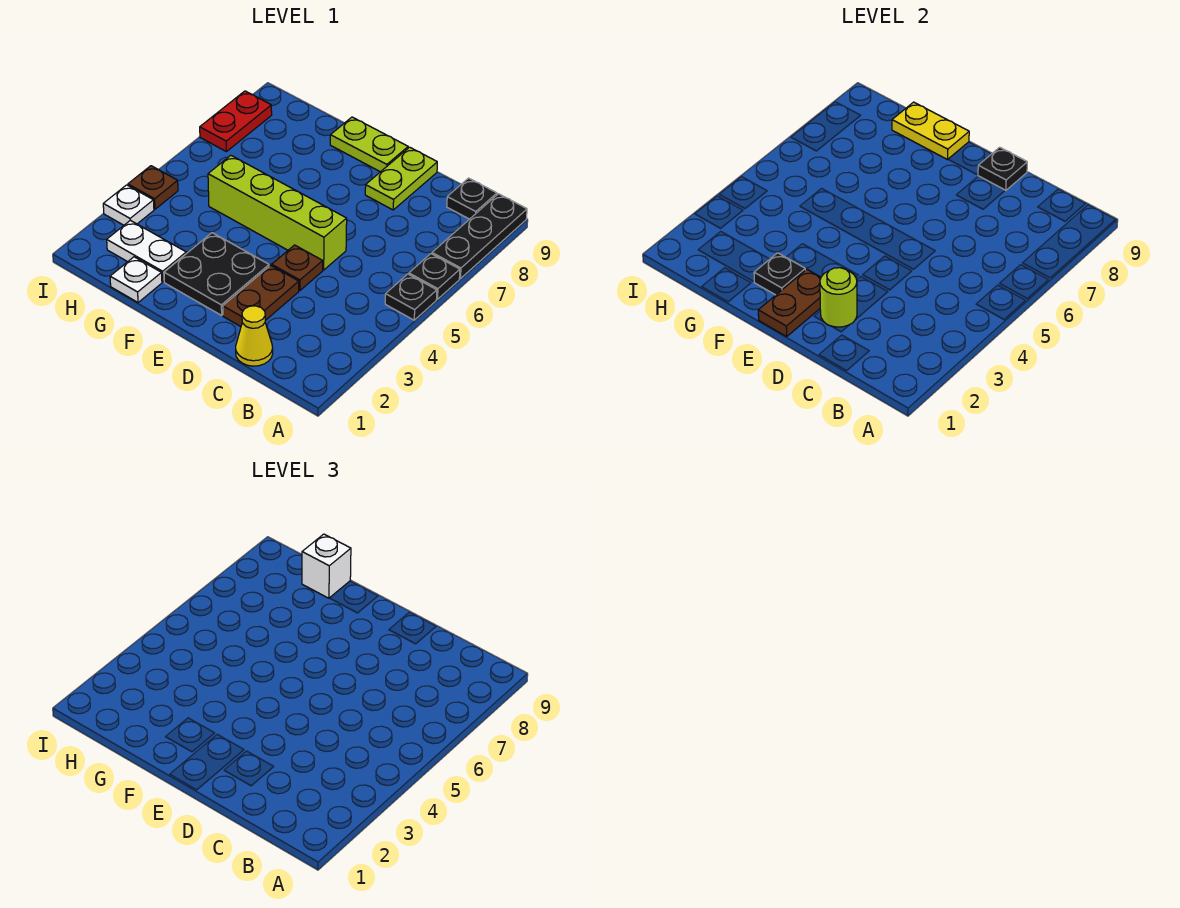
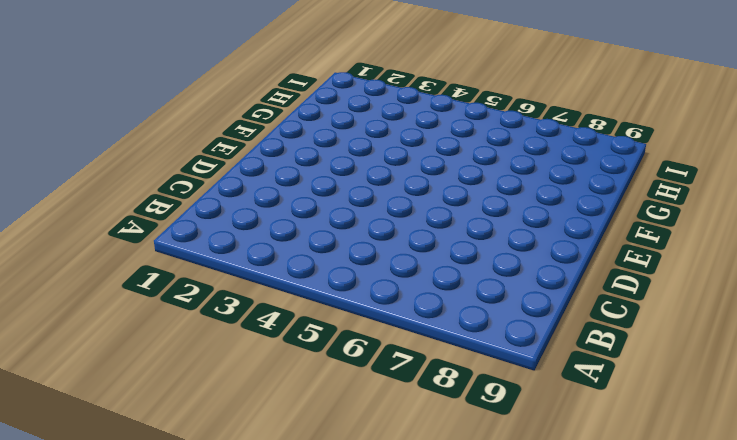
none -> black plate A5 level 1
none -> black plate A6 level 1
none -> black plate A7:A9 level 1

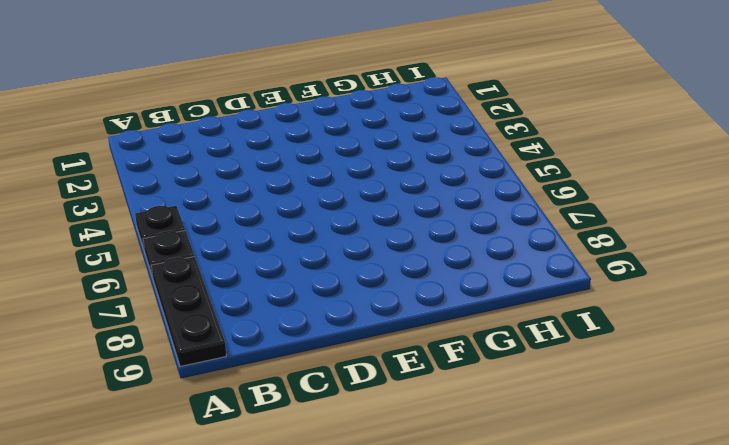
none -> black plate B9 level 1
none -> yellow cone C1 level 1
none -> brown plate D2:D3 level 1

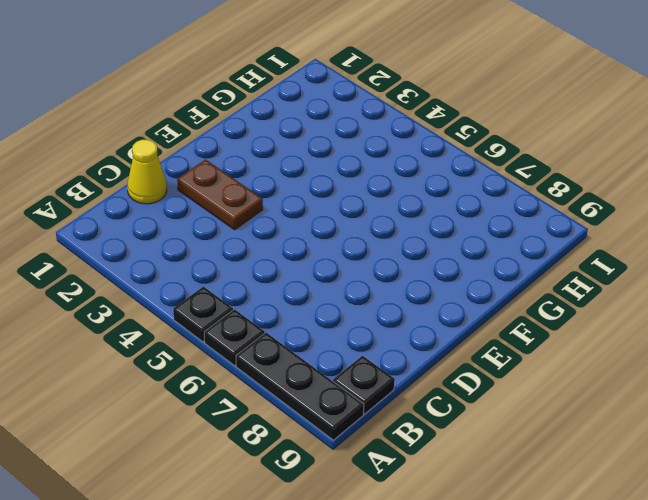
none -> brown plate D4 level 1
none -> lime brick D5:G5 level 1
none -> lime plate D8:D9 level 1

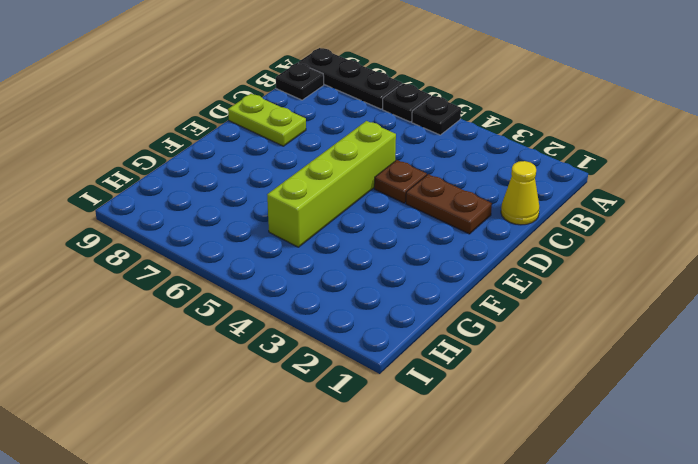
none -> black plate E2:F3 level 1
none -> lime plate E9:F9 level 1
none -> white plate G1 level 1

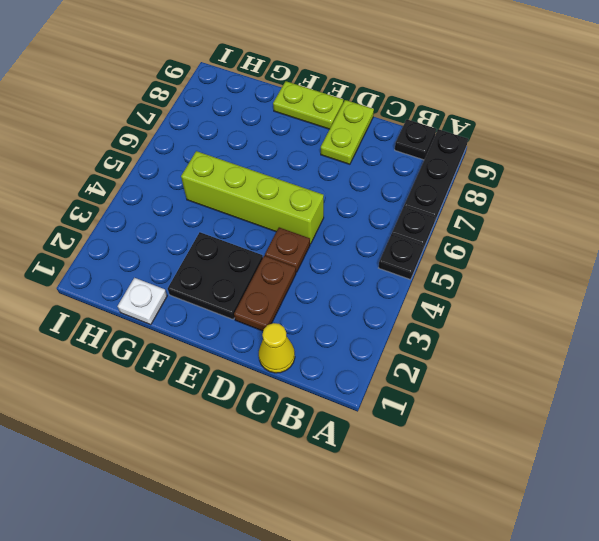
none -> white plate G2:H2 level 1
none -> white plate I3 level 1
none -> brown plate I4 level 1

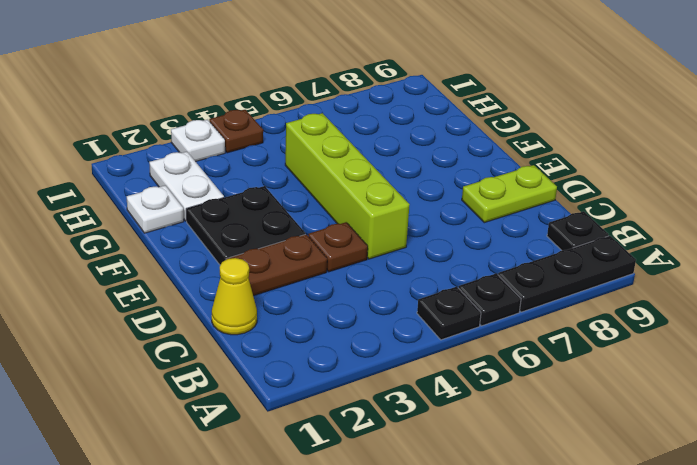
none -> lime plate E9:F9 level 1
none -> red plate I7:I8 level 1
none -> lime round brick D2 level 2

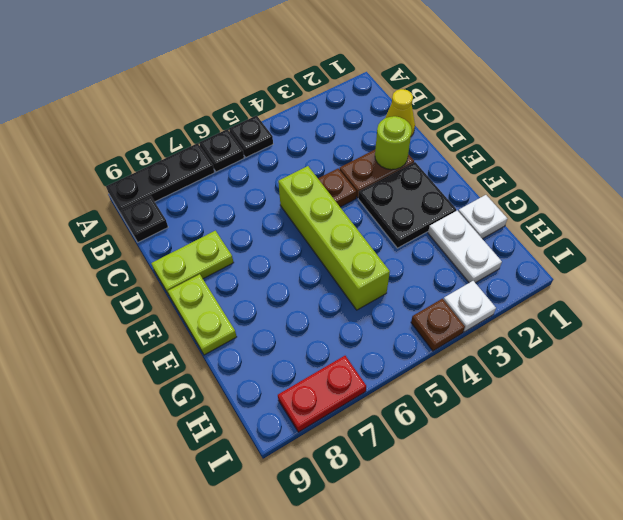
none -> black plate D9 level 2
none -> brown plate E1:E2 level 2
none -> black plate F2 level 2

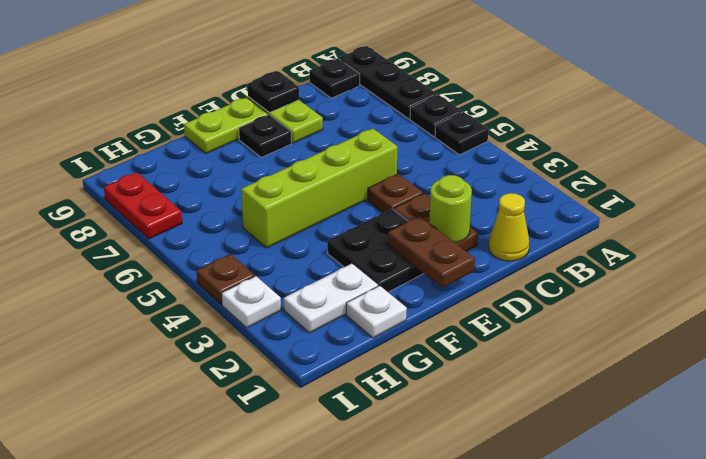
black plate E8 level 1 -> black plate F2 level 2
none -> yellow plate F9:G9 level 2
none -> white brick G9 level 3

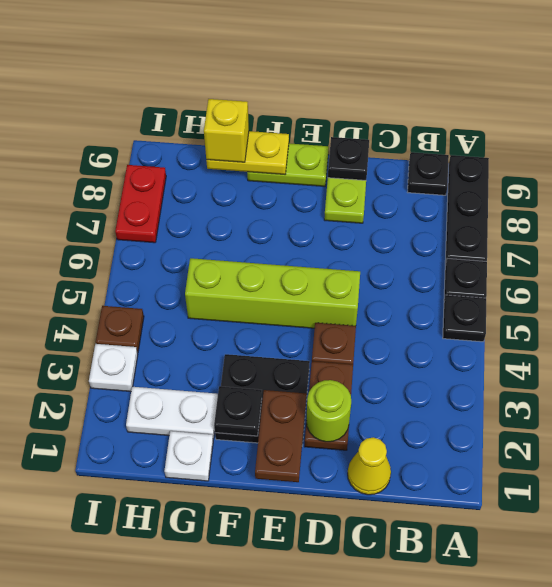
yellow brick G9 level 3 -> white brick G9 level 3

